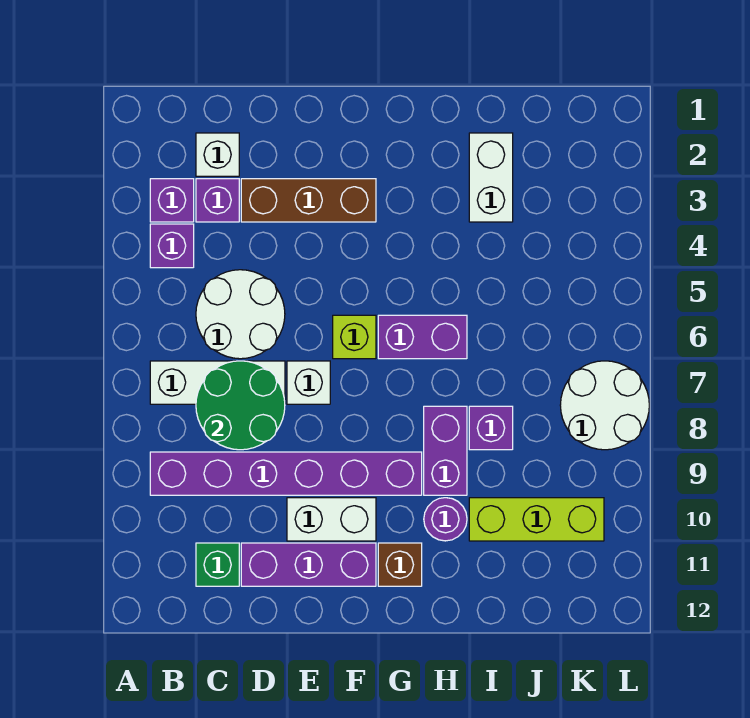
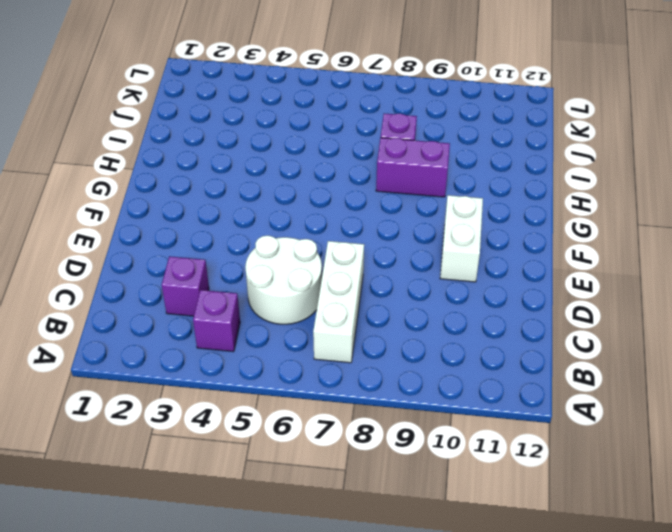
none -> purple brick B3 level 1
none -> purple brick B9:G9 level 1
none -> white brick C2 level 1

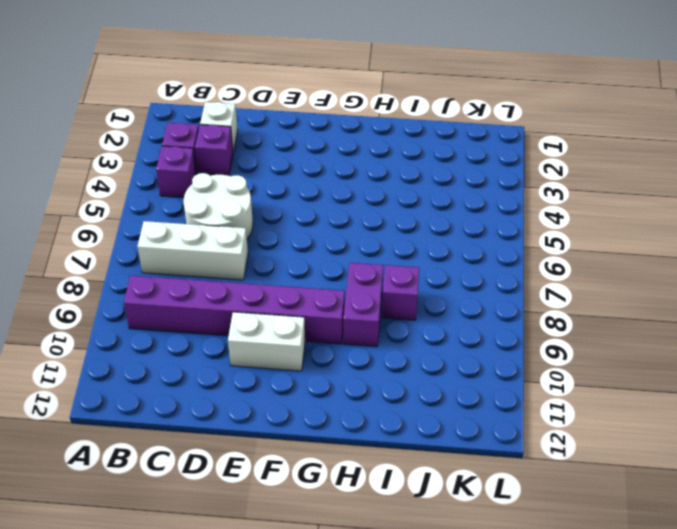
none -> green brick C11 level 1
none -> brown brick D3:F3 level 1
none -> purple brick D11:F11 level 1

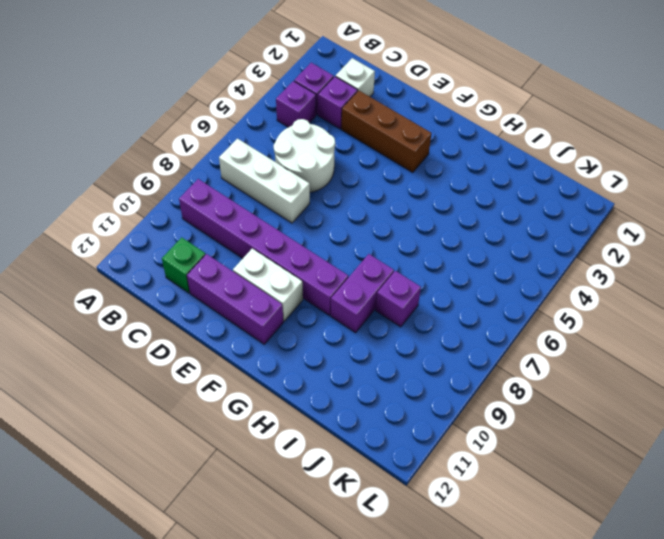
none -> white brick E7 level 1
none -> lime brick F6 level 1
none -> purple brick G6:H6 level 1

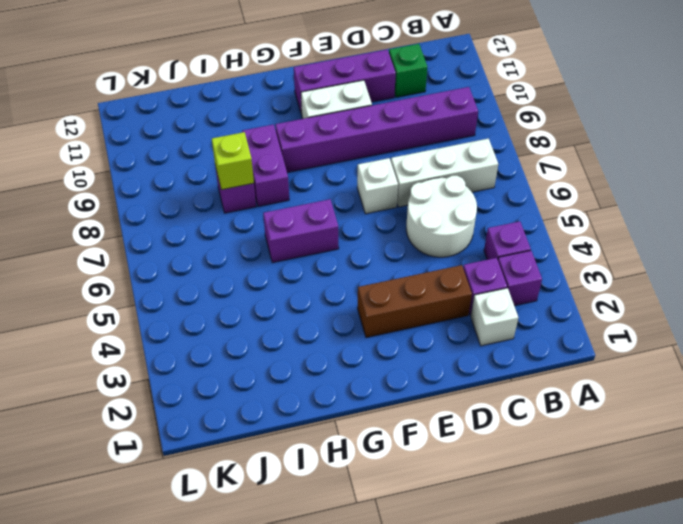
lime brick I8 level 2 -> lime brick F6 level 1
none -> brown brick G11 level 1
none -> purple round brick H10 level 1
none -> white brick I2:I3 level 1

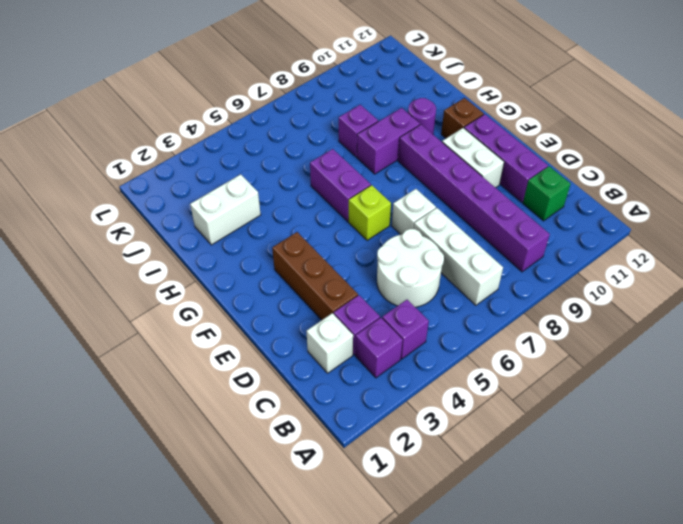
none -> lime brick I10:K10 level 1
none -> white round brick K7:L8 level 1
none -> green round brick C7:D8 level 2

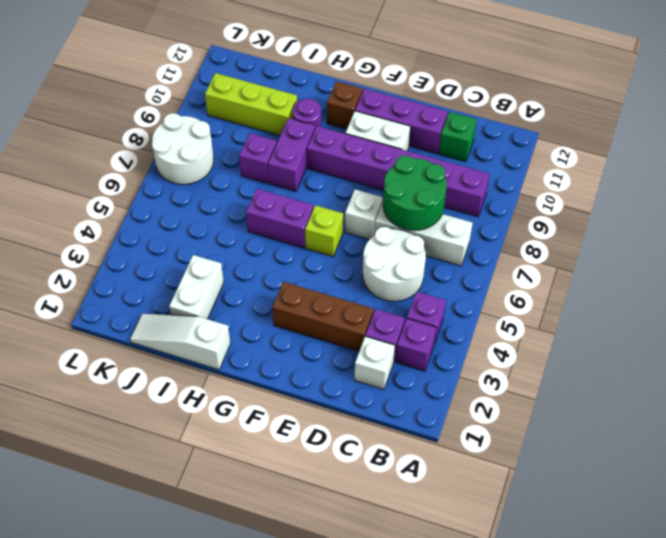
white slope H1:J1 level 1 top H -> none

